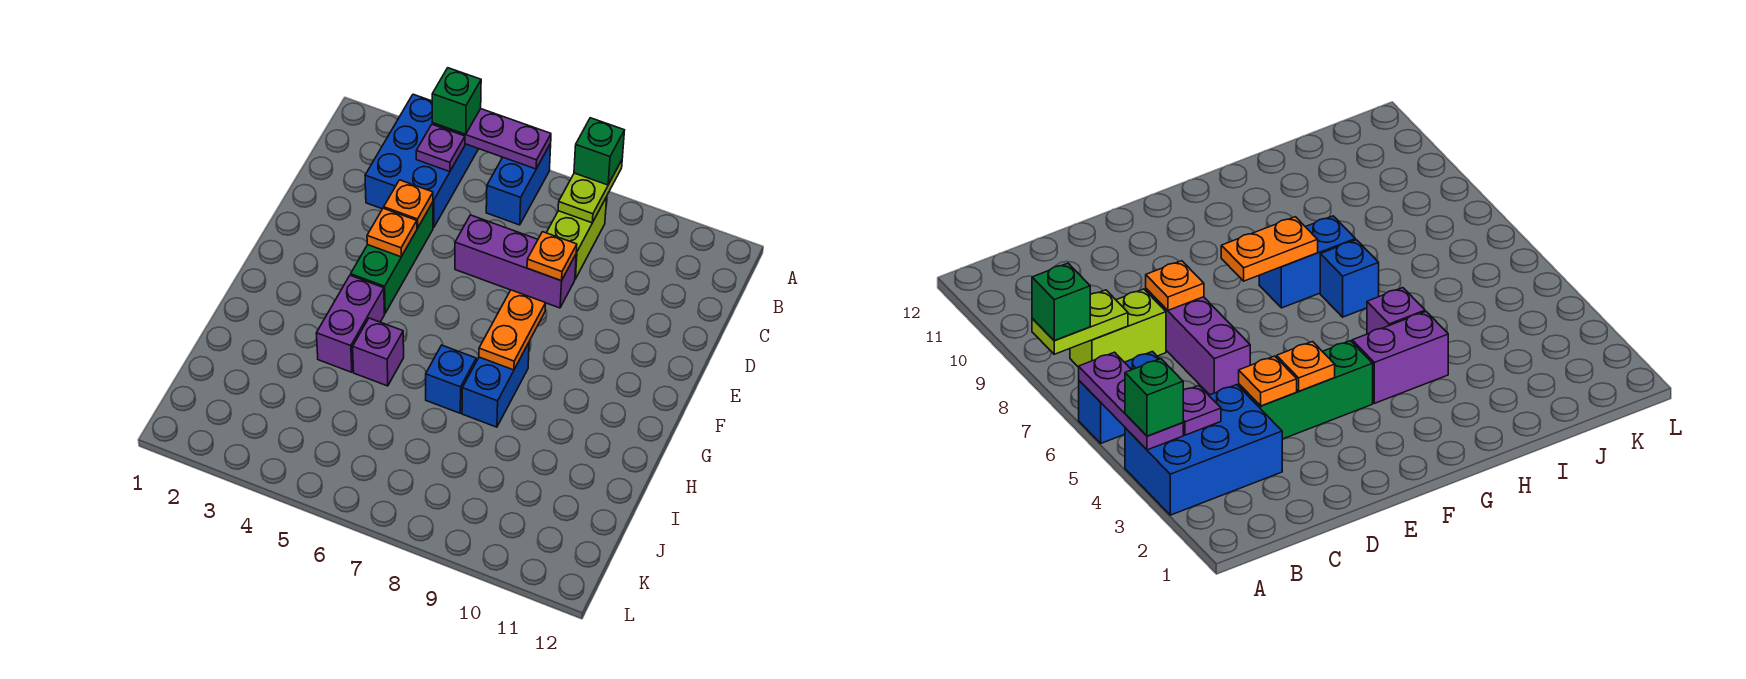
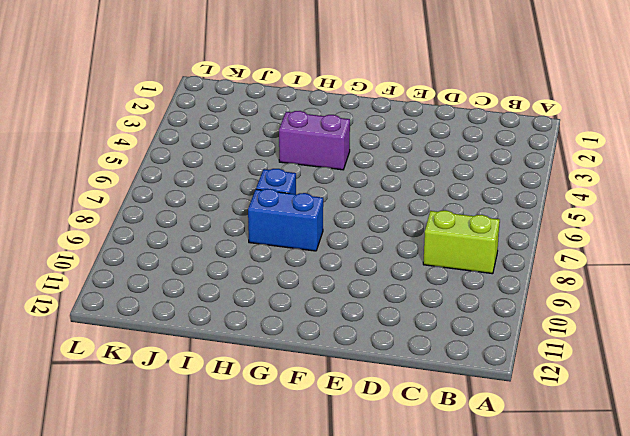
none -> blue brick A3:C4 level 1
none -> blue brick A6:B6 level 1
none -> green brick D4:F4 level 1

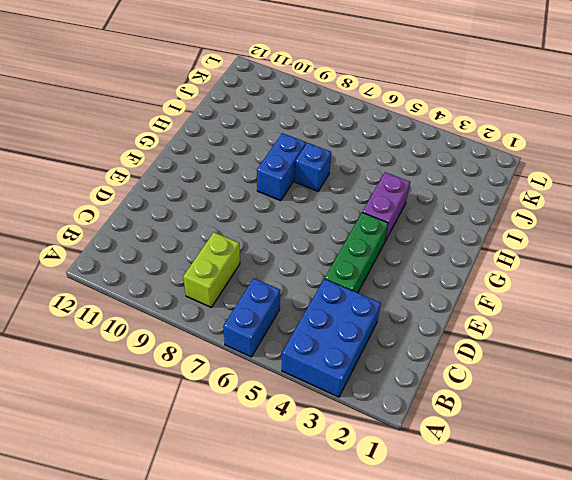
none -> purple brick D6:D8 level 1
none -> purple brick H5 level 1
none -> purple plate A4:A6 level 2

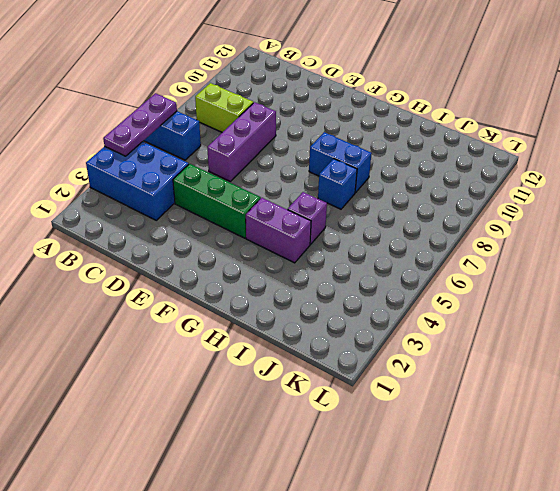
none -> lime plate A8:B8 level 2
none -> purple plate B4 level 2
none -> orange plate D4 level 2

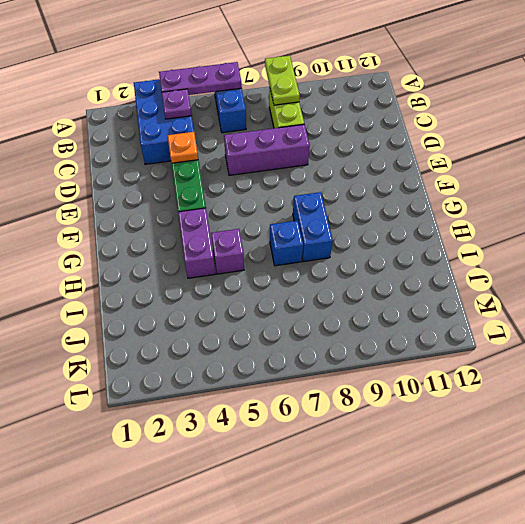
none -> orange plate D8 level 2
none -> orange plate E4 level 2
none -> orange plate F8:G8 level 2

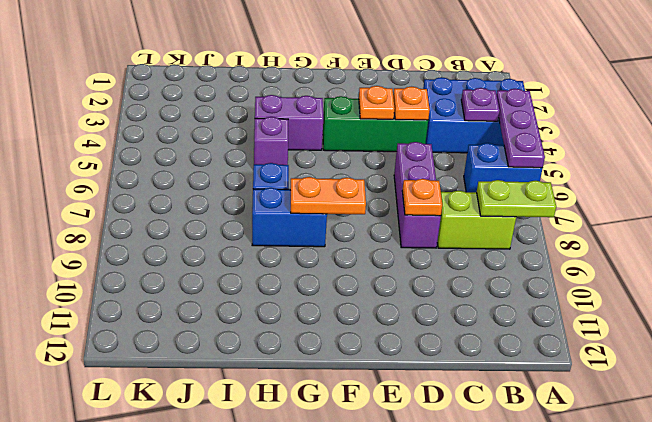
none -> green brick A4 level 3
none -> green brick A8 level 3

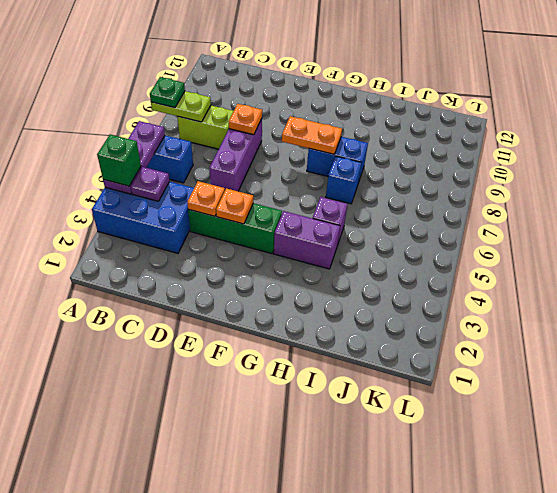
green plate A8 level 3 -> green brick A8 level 3

